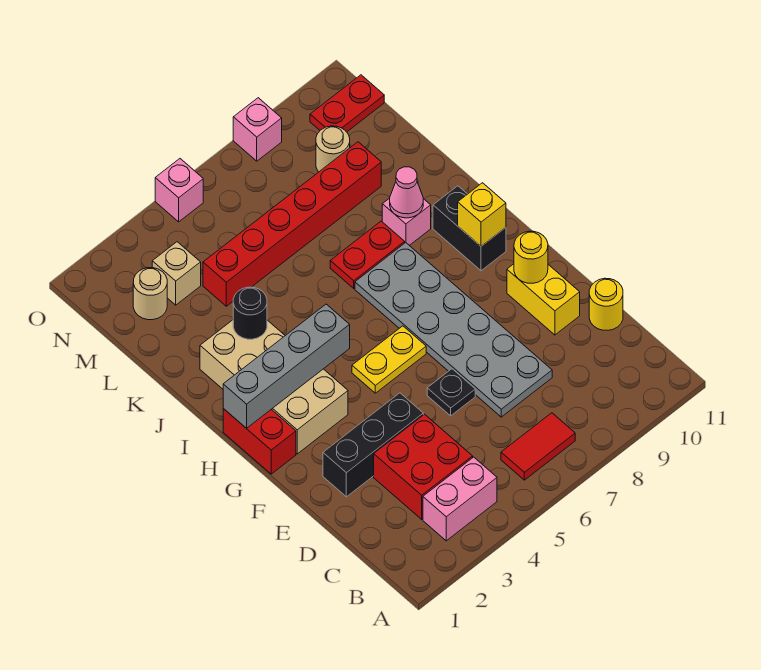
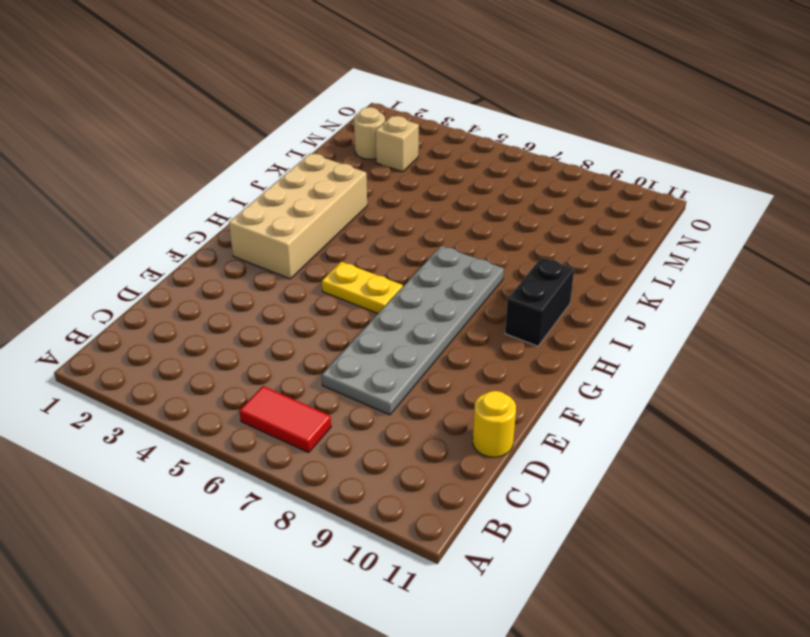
none -> pink brick B3:B4 level 1
none -> red brick C3:D4 level 1
none -> black brick E2:E4 level 1

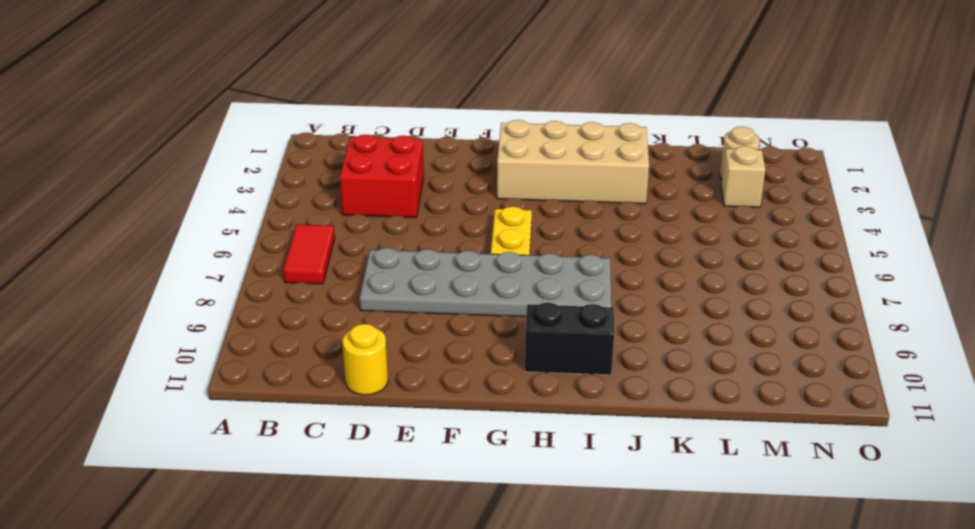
none -> pink brick B3:B4 level 1
none -> black brick E2:E4 level 1
none -> black plate E6 level 1

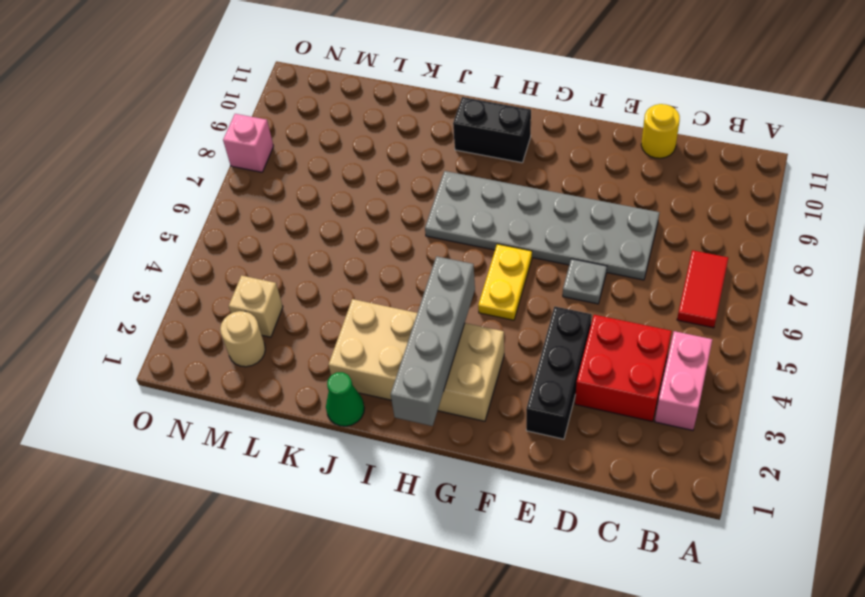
grey plate E6 level 1 -> black plate E6 level 1
green cone J1 level 1 -> none
none -> yellow brick E10:F10 level 1
none -> red brick G1:H1 level 1
none -> red plate J7:J8 level 1

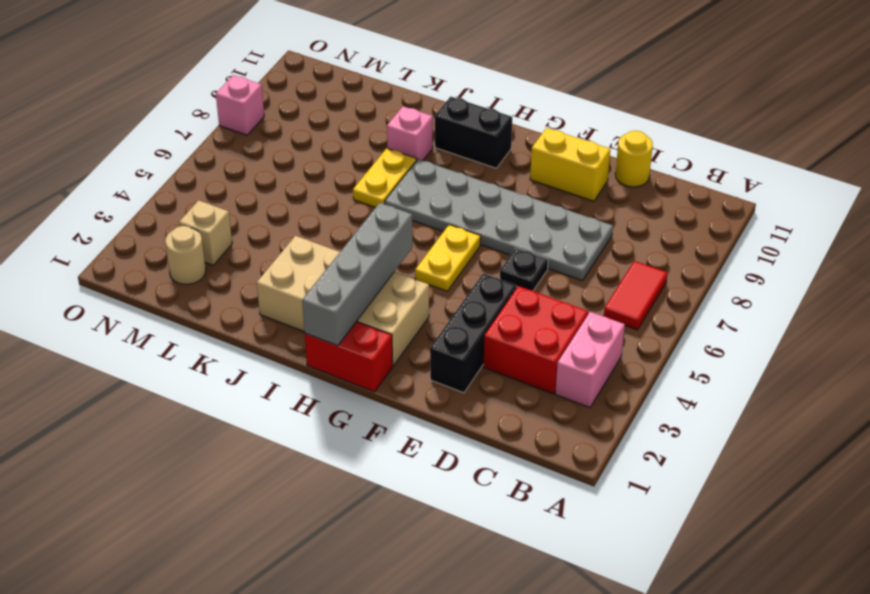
yellow plate J7:J8 level 1 -> red plate J7:J8 level 1
none -> red brick L4:L9 level 1
none -> tan round brick M9 level 1
none -> red plate N10:N11 level 1

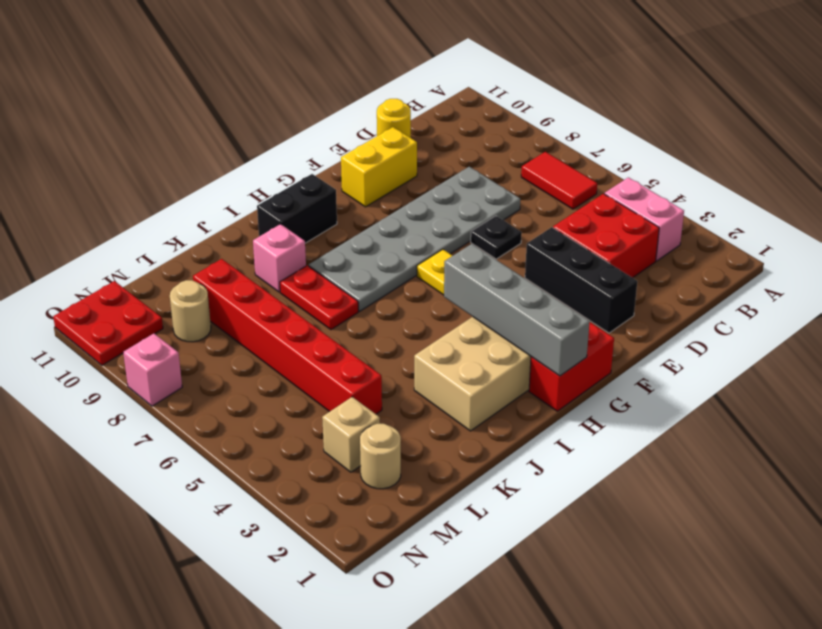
red plate N10:O11 level 1 -> red plate N10:N11 level 1
none -> pink brick O5 level 1
none -> yellow round brick F10 level 2
none -> yellow brick H10 level 2

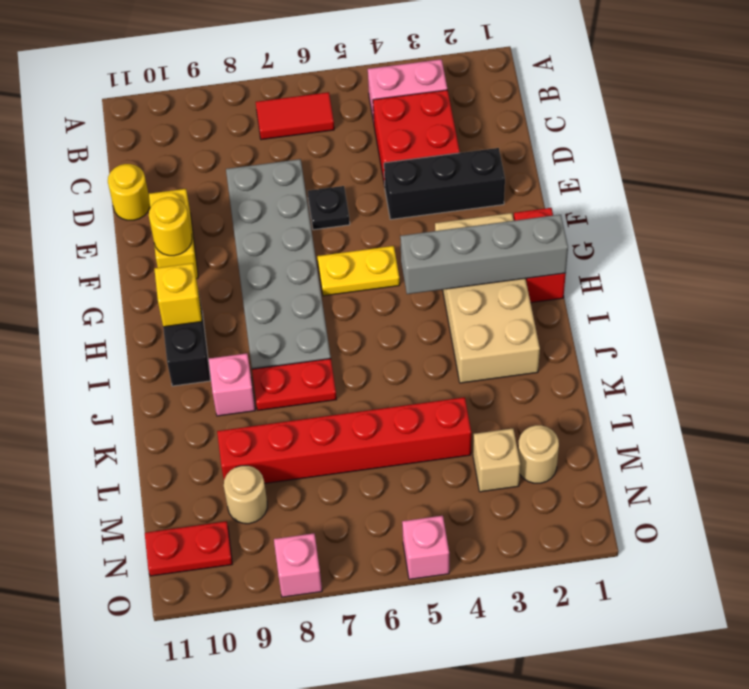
none -> black round brick J3 level 2
none -> pink cone J9 level 2

